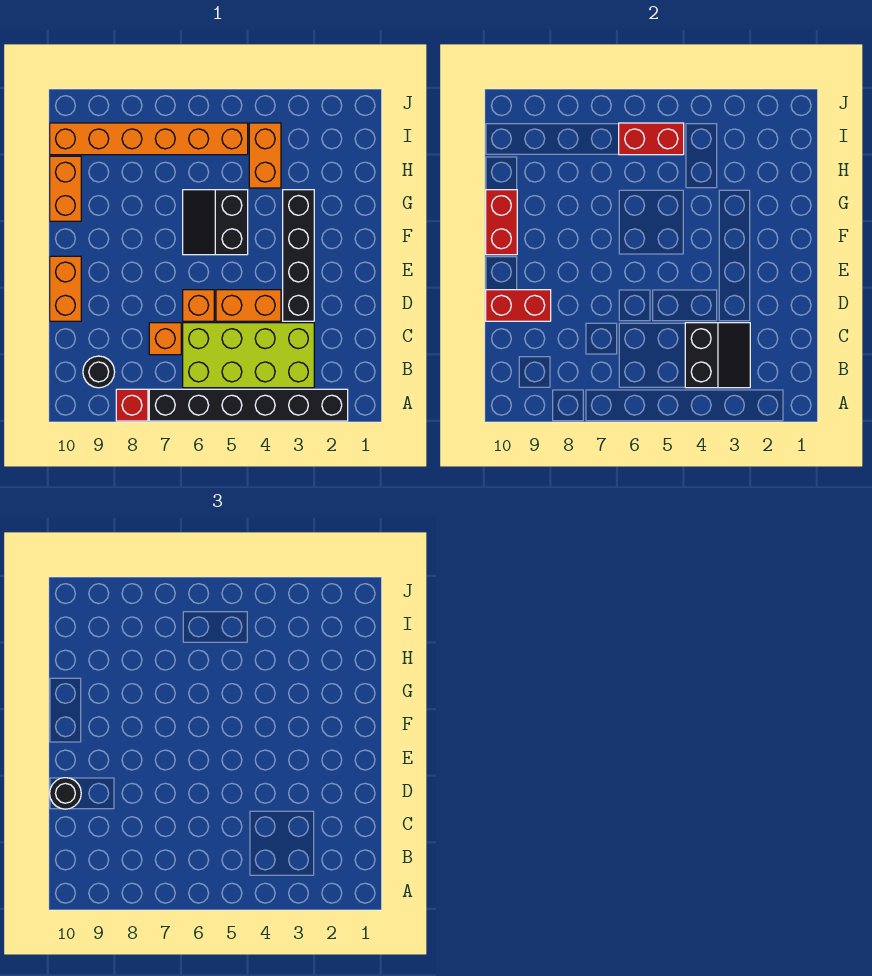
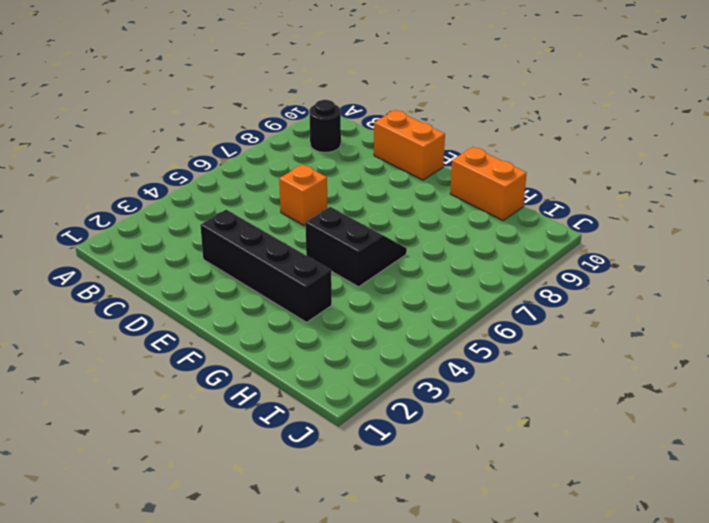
none -> black brick A2:A7 level 1
none -> red brick A8 level 1
none -> lime brick B3:C6 level 1

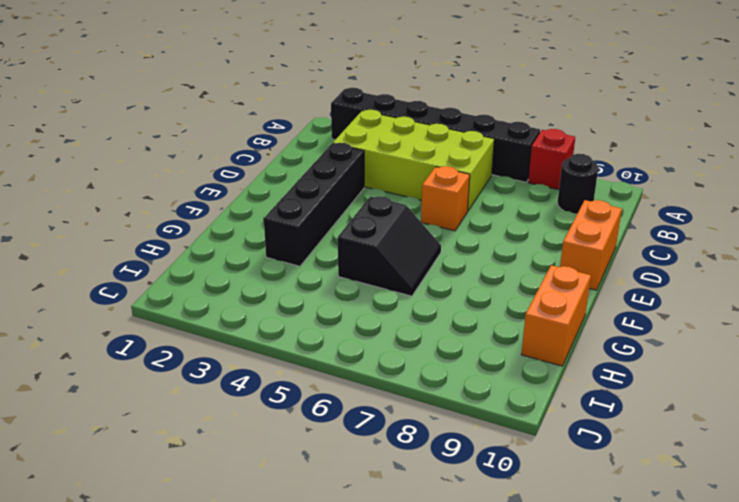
none -> orange brick C7 level 1
none -> orange brick D4:D5 level 1
none -> orange brick H4:I4 level 1

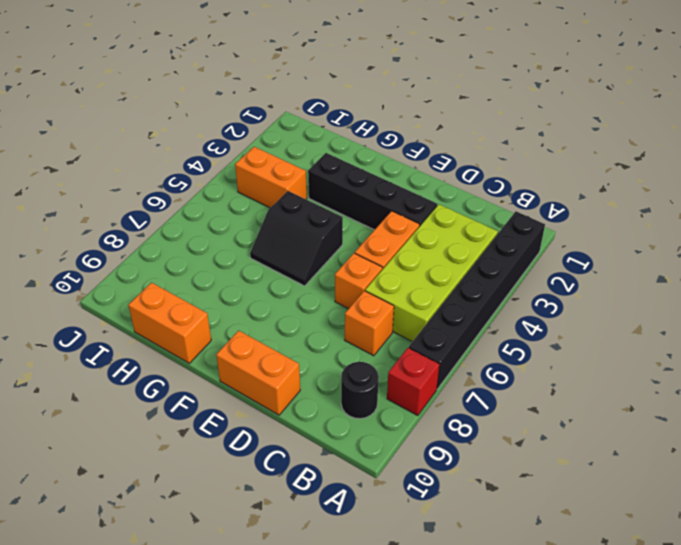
none -> orange brick I5:I10 level 1
none -> black slope B3:C4 level 2 top 4
none -> red brick D9:D10 level 2

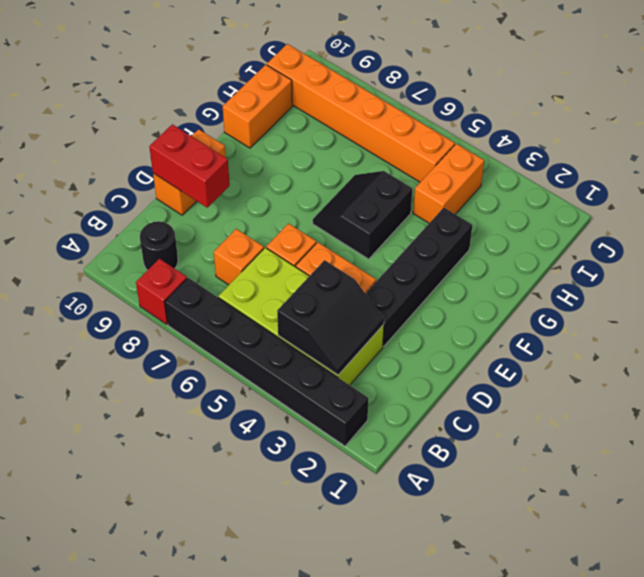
none -> red brick F10:G10 level 2
none -> red brick I5:I6 level 2
none -> black round brick D10 level 3

